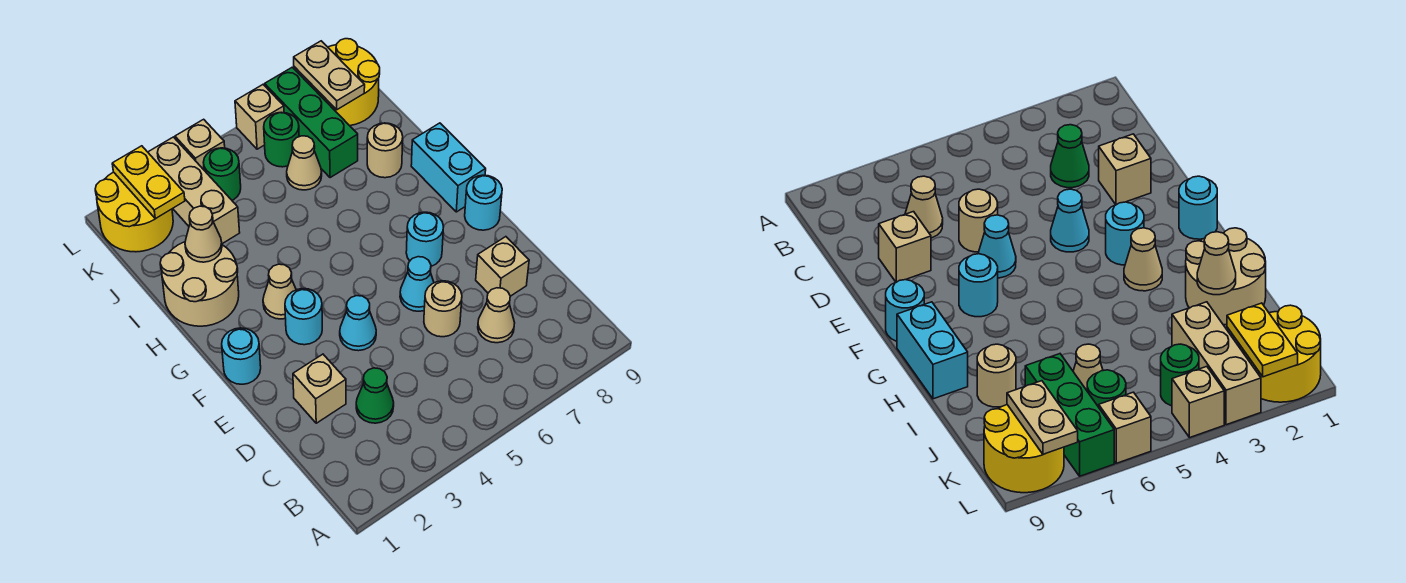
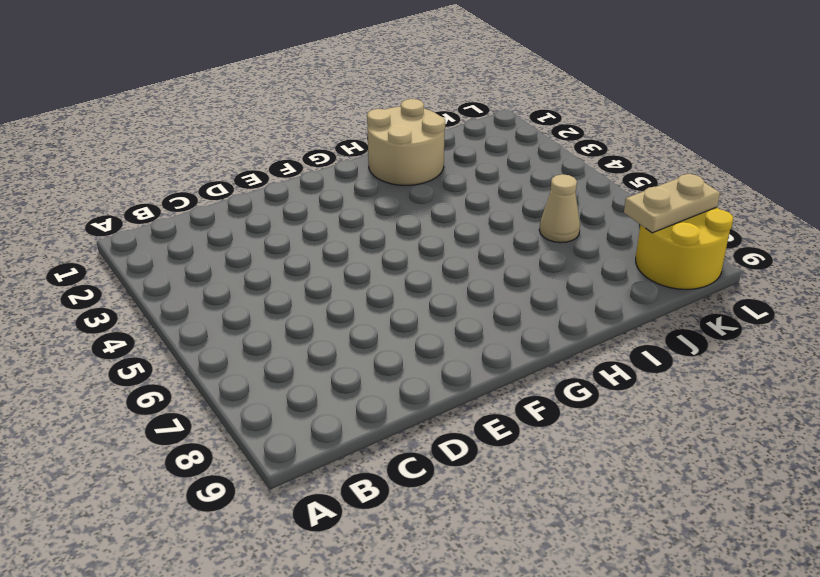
none -> green cone C3 level 1
none -> tan cone C7 level 1
none -> tan brick D2 level 1

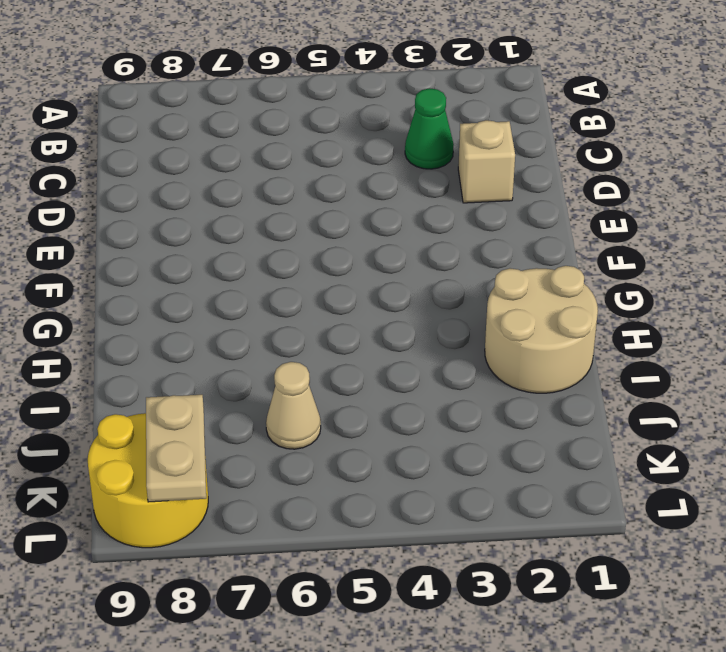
none -> tan cone C7 level 1
none -> tan round brick D6 level 1
none -> tan brick D8 level 1

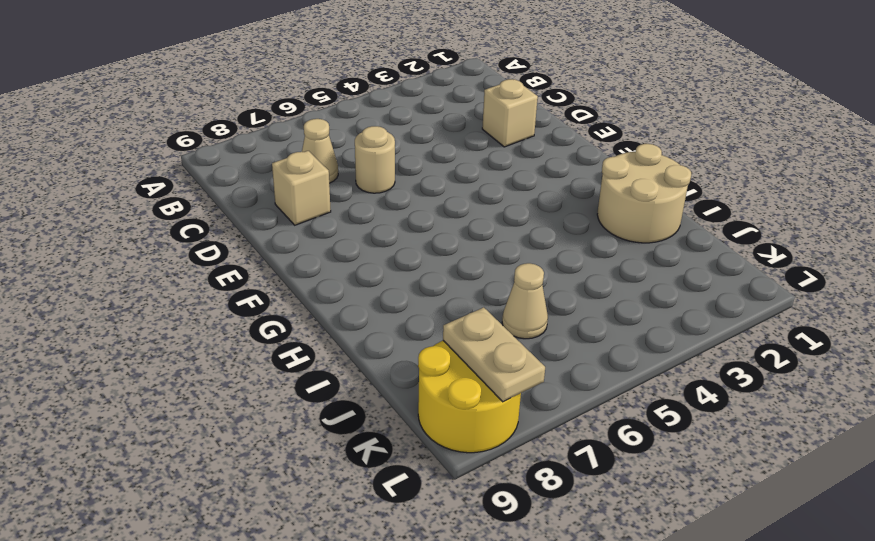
none -> green cone C3 level 1
none -> cyan cone E4 level 1
none -> cyan cone E6 level 1

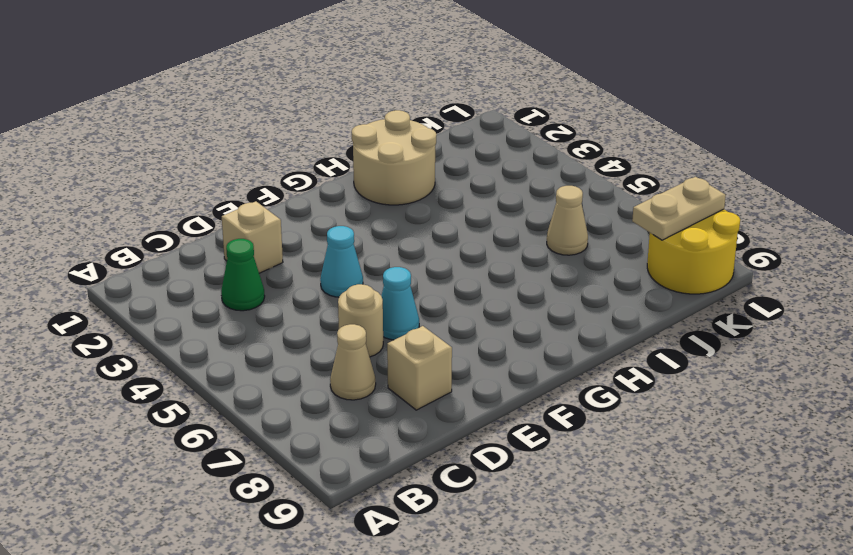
none -> cyan round brick F1 level 1
none -> cyan round brick F3 level 1
none -> cyan round brick F7 level 1

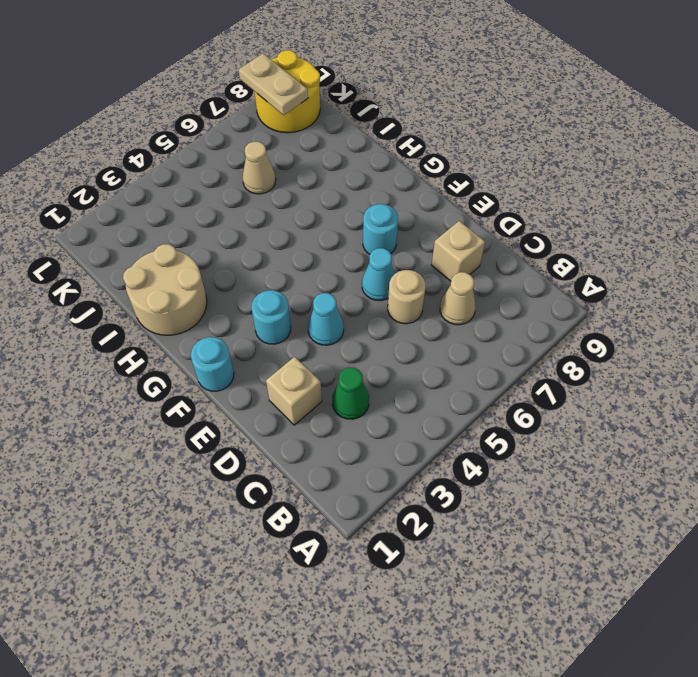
none -> cyan round brick F9 level 1
none -> tan cone G3 level 1
none -> cyan brick G9:H9 level 1

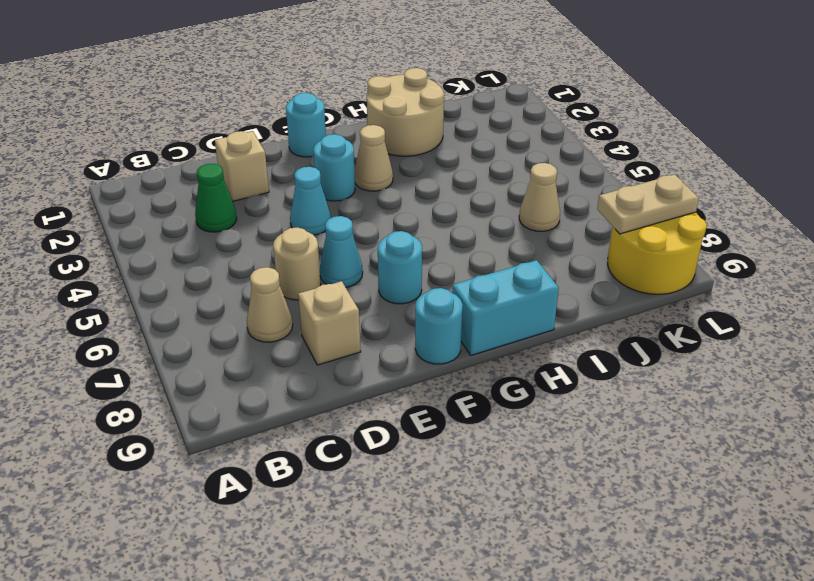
none -> tan round brick I8 level 1
none -> tan brick J3:L3 level 1
none -> green brick J7:L7 level 1

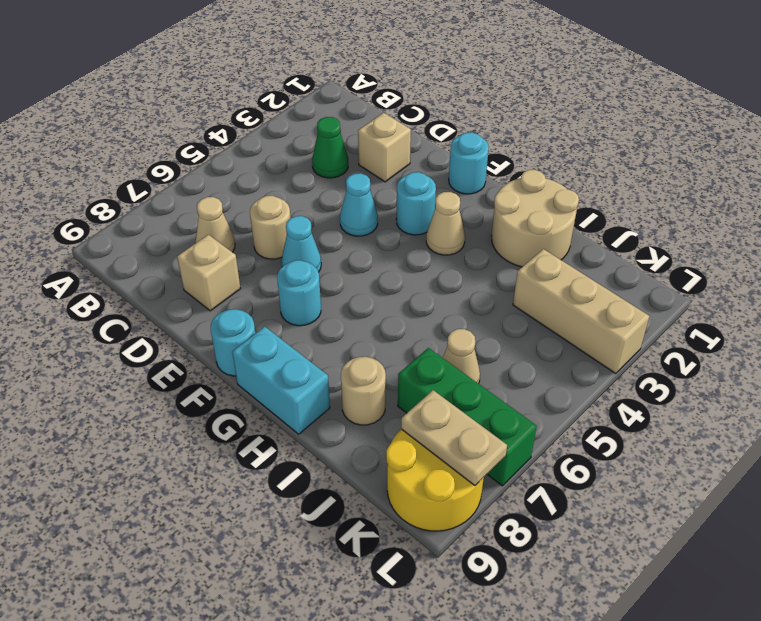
none -> yellow round brick K1:L2 level 1
none -> green round brick K4 level 1
none -> green round brick K6 level 1

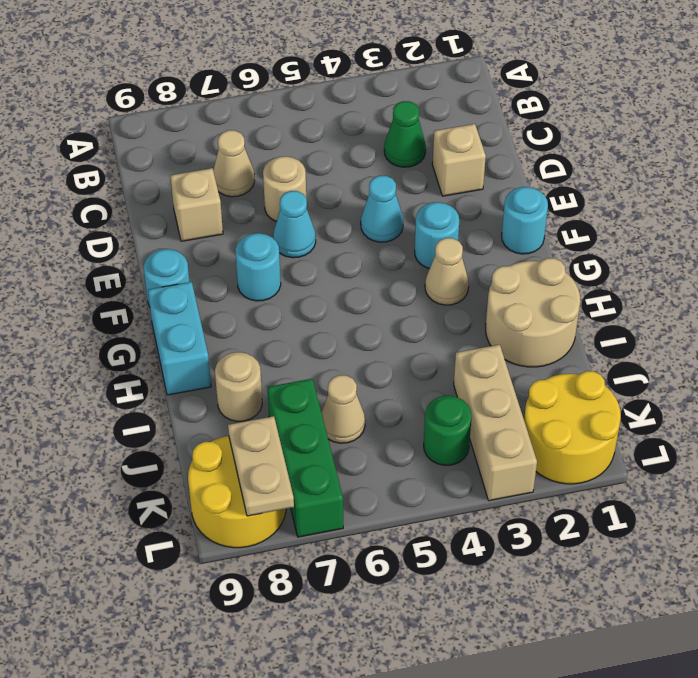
none -> green round brick K6 level 1
none -> tan brick L4 level 1
none -> tan brick L6 level 1

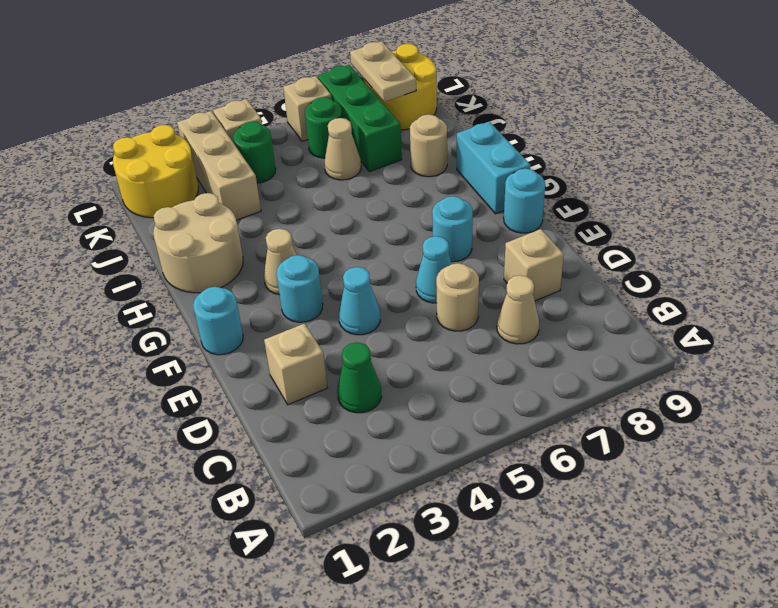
none -> tan cone I2 level 2
none -> yellow plate K2:L2 level 2

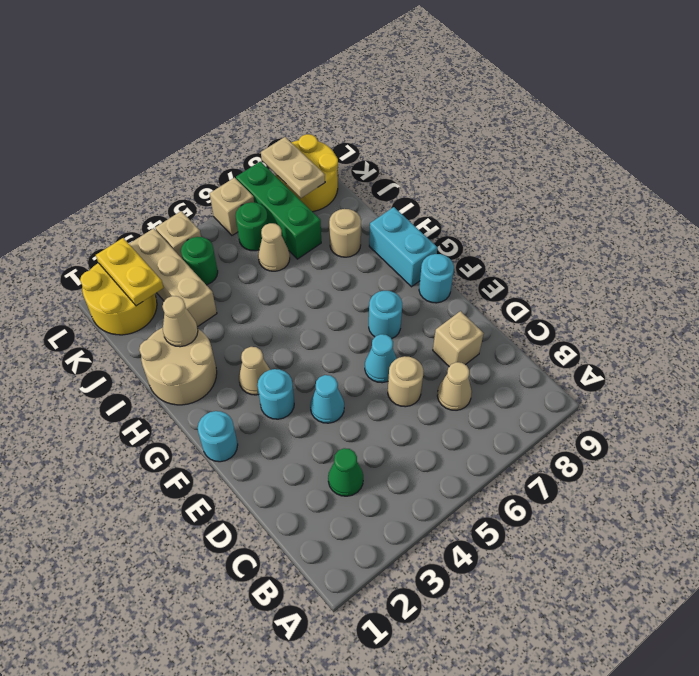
none -> tan brick D2 level 1

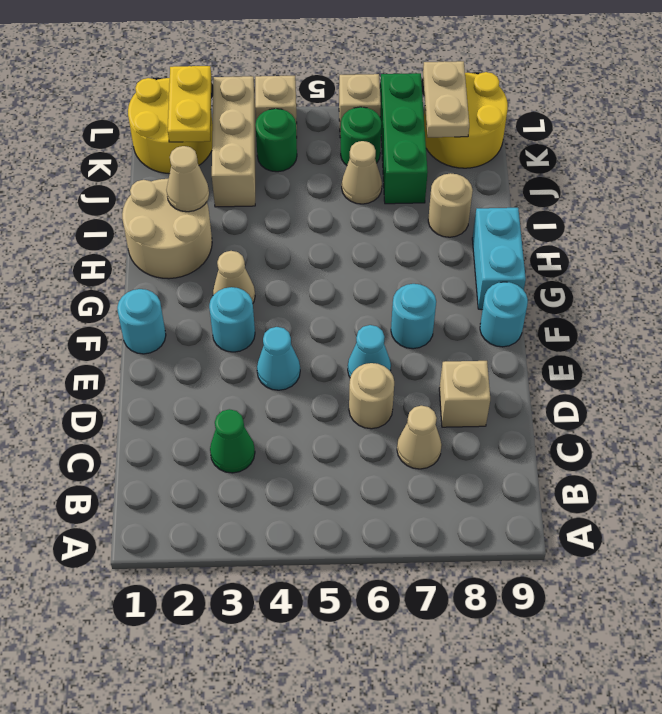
none -> tan brick D2 level 1

